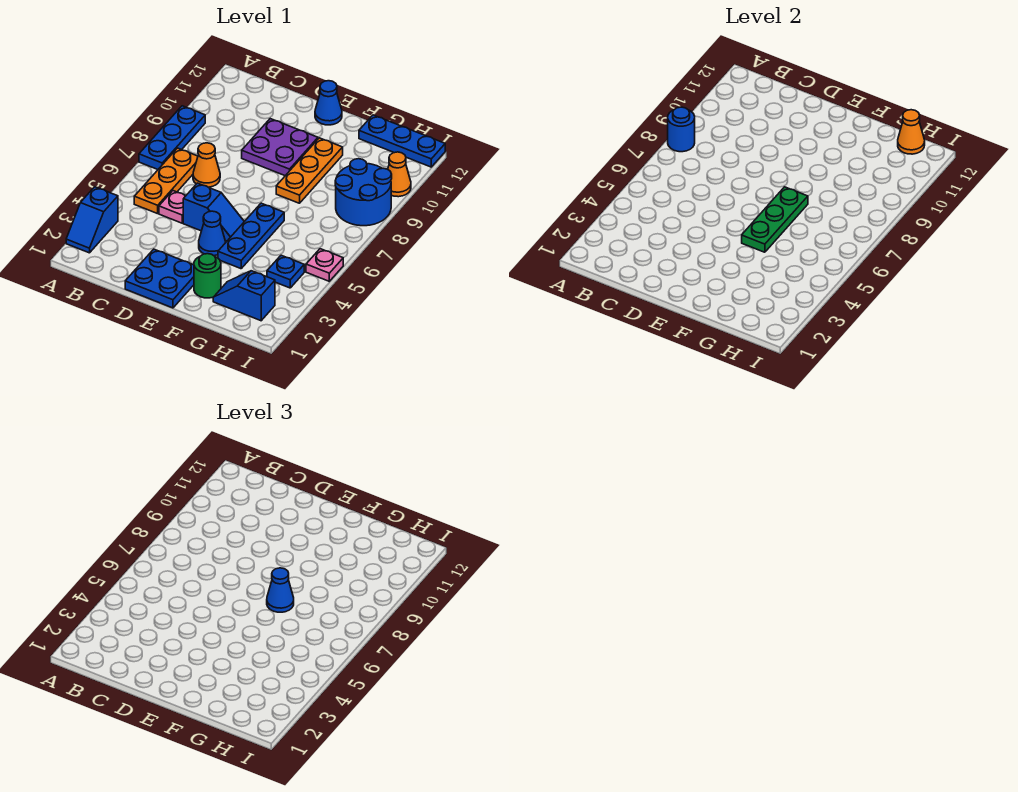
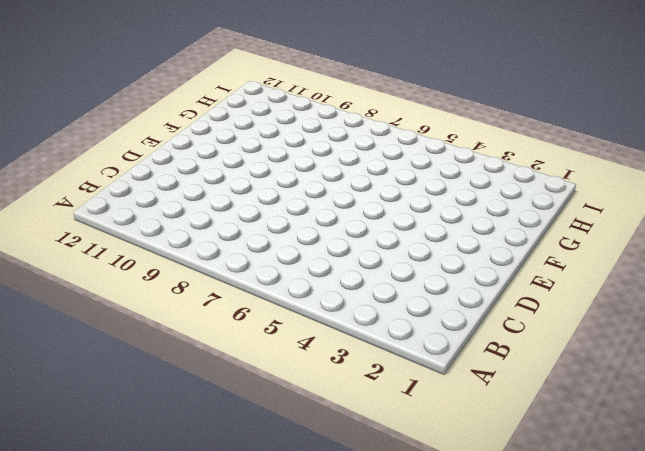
none -> blue slope A2:A3 level 1 top 3
none -> blue plate A7:A9 level 1
none -> orange plate B5:B7 level 1

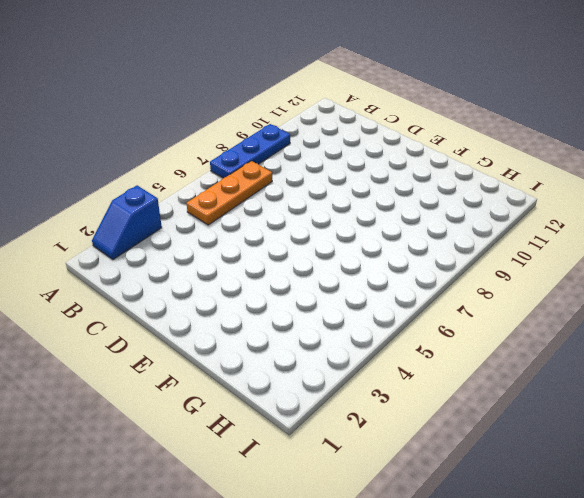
none -> pink plate C5 level 1
none -> orange cone C7 level 1
none -> blue plate D1:E2 level 1

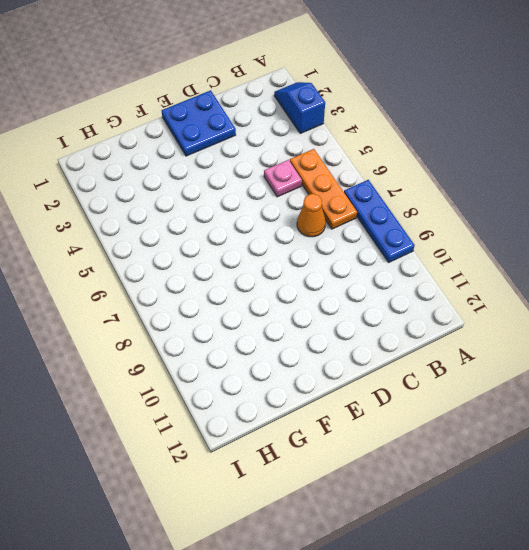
none -> blue slope D5:E5 level 1 top D
none -> purple plate D9:E10 level 1
none -> blue cone E4 level 1

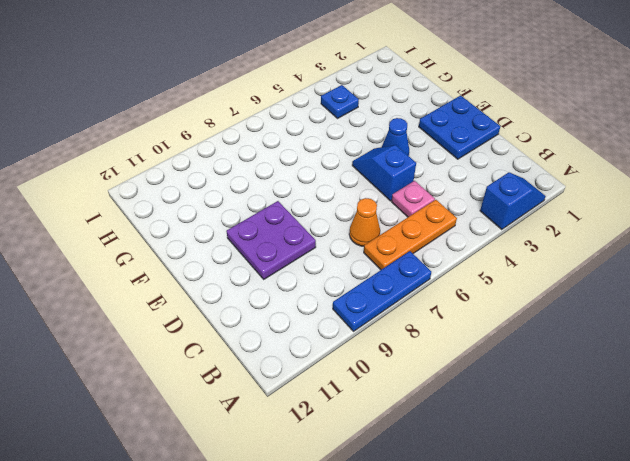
none -> blue cone E12 level 1
none -> green round brick F2 level 1
none -> blue plate F4:F6 level 1

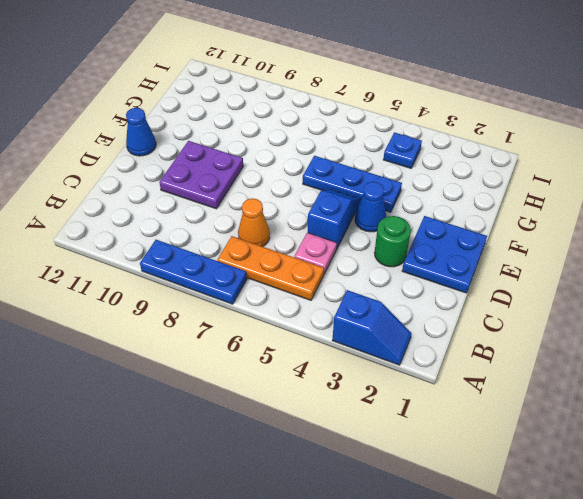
green round brick D3 level 1 -> green round brick F2 level 1
none -> orange plate F8:F10 level 1
none -> blue slope G2:H2 level 1 top H
none -> blue plate G12:I12 level 1

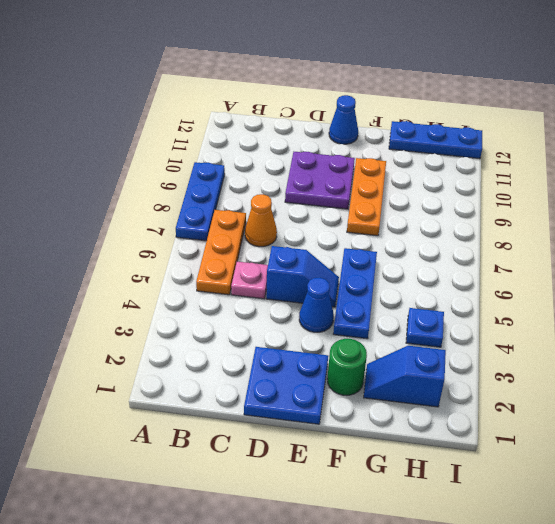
none -> blue slope A2:A3 level 1 top 3
none -> blue round brick H8:I9 level 1
none -> pink plate I5 level 1

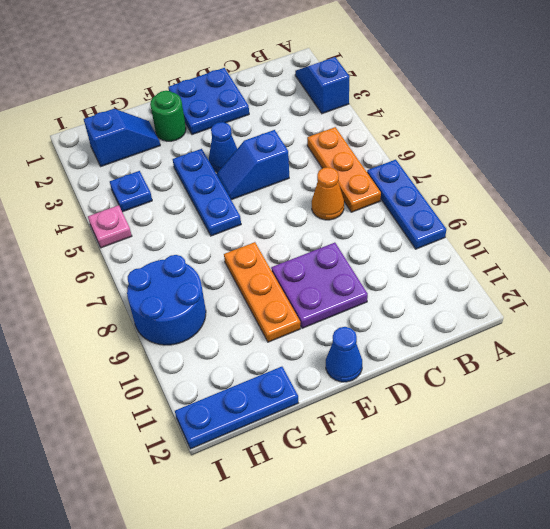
none -> pink plate C5 level 1
none -> orange cone I10 level 1
none -> blue round brick A8 level 2

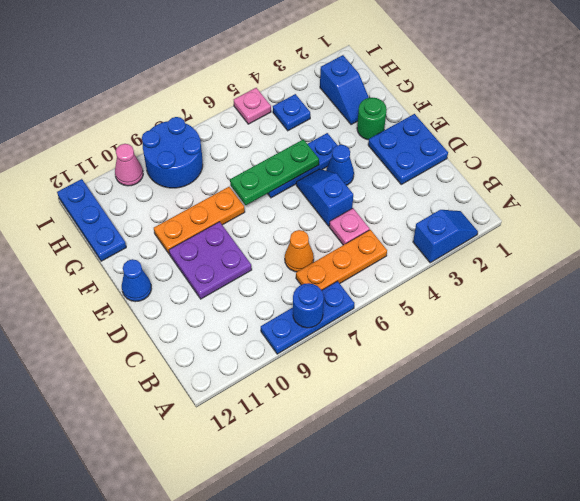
pink cone I10 level 1 -> orange cone I10 level 1
none -> orange cone H12 level 2
none -> blue cone F7 level 3

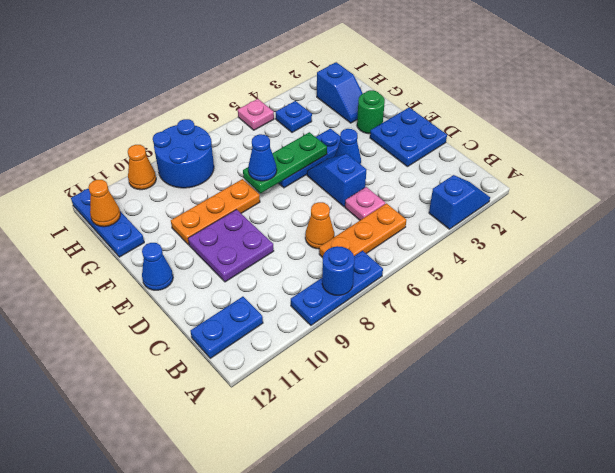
blue plate B11:B12 level 1 -> none

